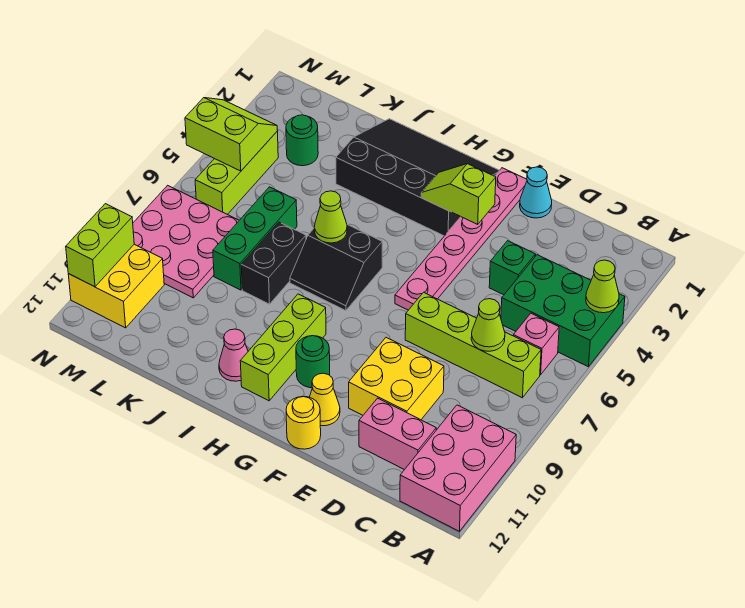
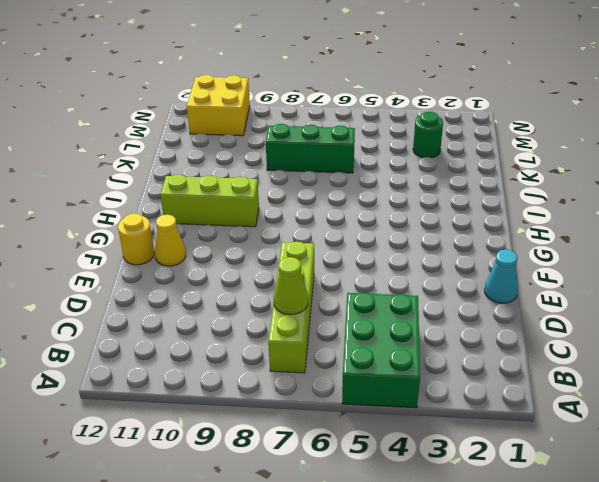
none -> pink brick A10:B12 level 1
none -> pink brick B6 level 1
none -> pink brick C11:D11 level 1

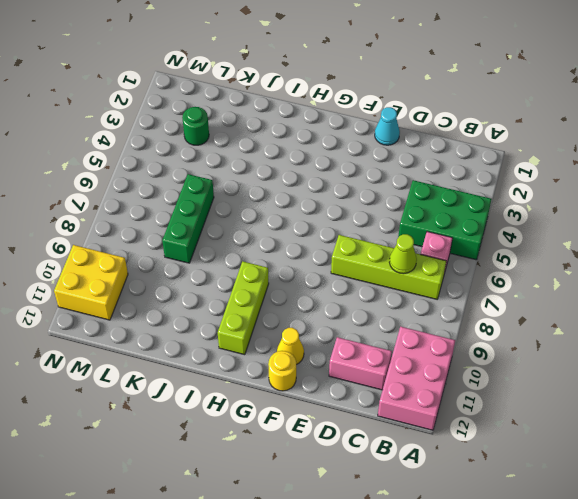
none -> green brick D4 level 1
none -> yellow brick D9:E10 level 1
none -> pink plate F1:F6 level 1

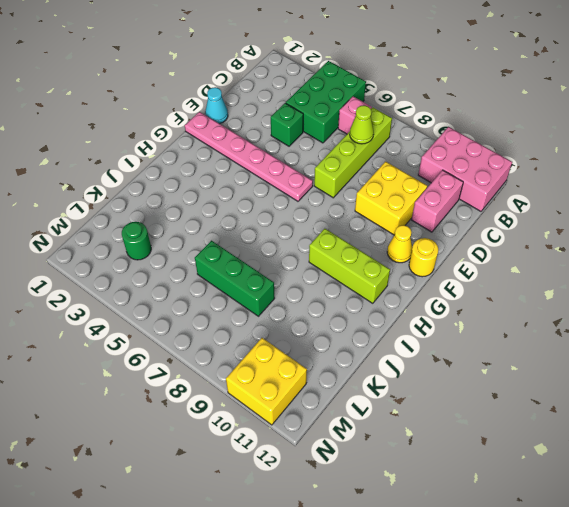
none -> black slope G1:J3 level 1 top 3
none -> green round brick G10 level 1
none -> black slope H6:I7 level 1 top 6

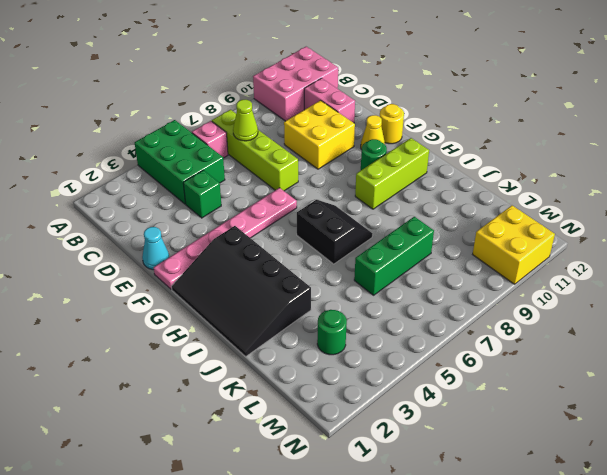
none -> pink cone I11 level 1
none -> black brick J7:J8 level 1
none -> pink plate L7:N9 level 1

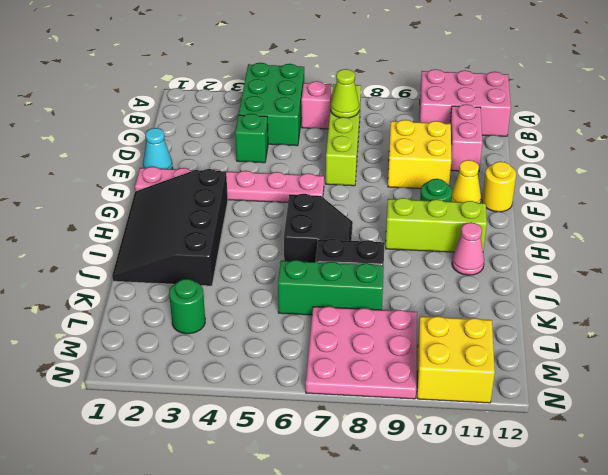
none -> lime brick M4:M6 level 1
none -> lime cone A4 level 2
none -> lime slope F3:G3 level 2 top F

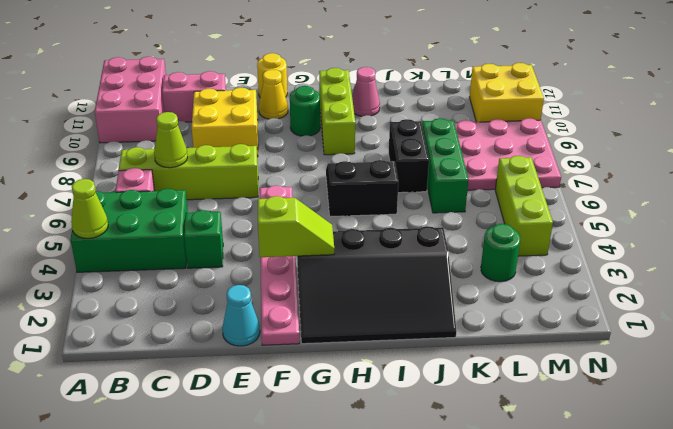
none -> lime cone I6 level 2
none -> lime slope M4:N5 level 2 top 5
none -> lime brick N10:N11 level 2

